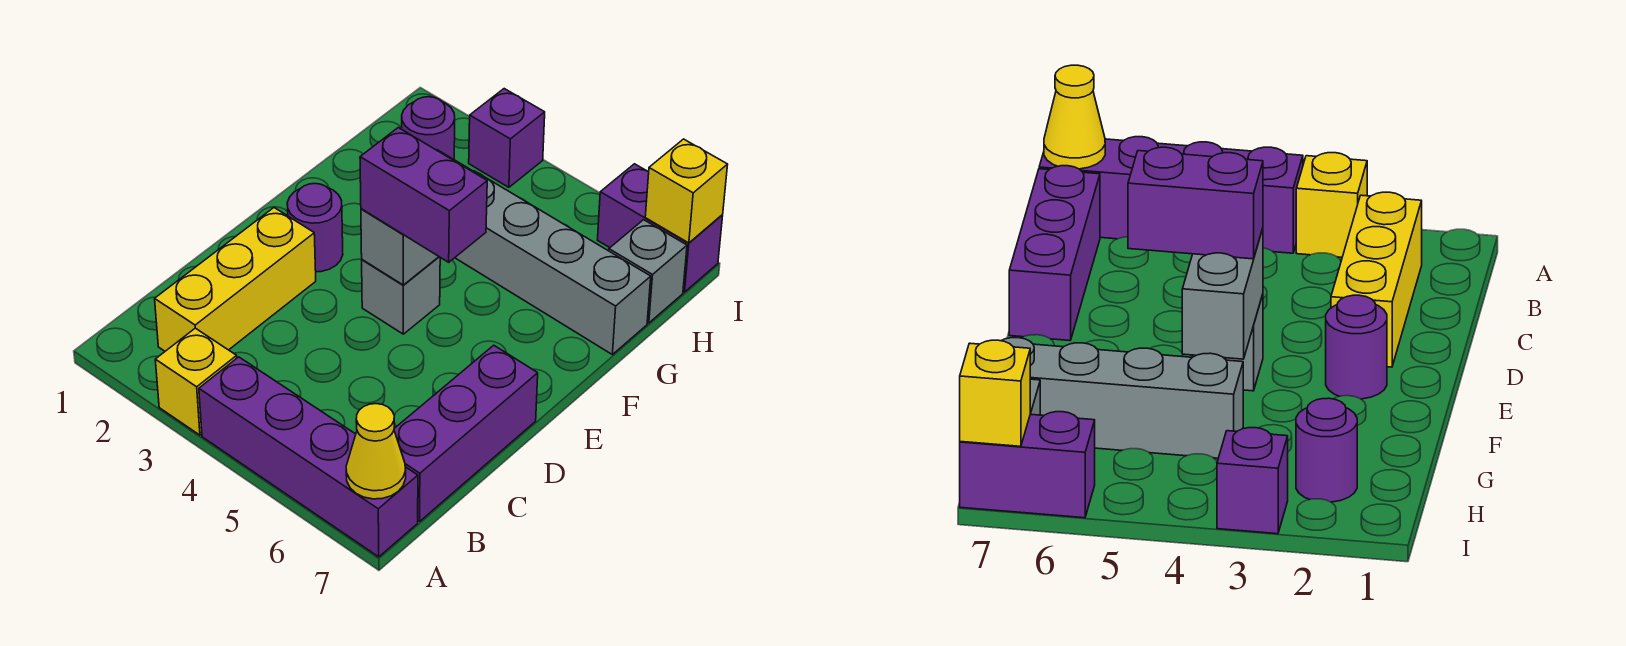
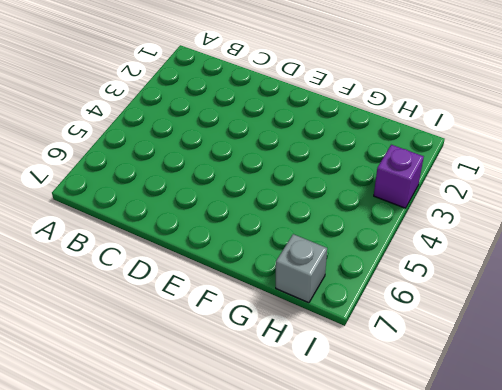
none -> yellow brick A3 level 1
none -> purple brick A4:A7 level 1
none -> yellow brick B2:D2 level 1

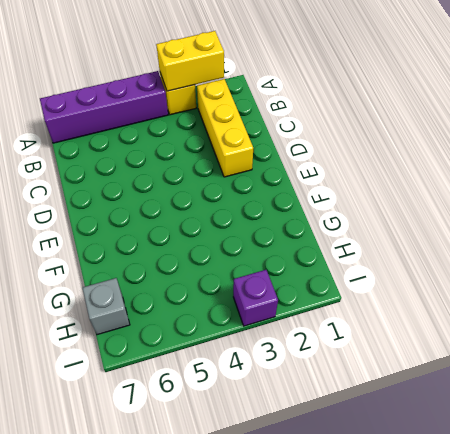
yellow brick A2:A3 level 2 -> none
none -> purple brick B7:D7 level 1
none -> purple round brick E2 level 1
none -> grey brick E4 level 1

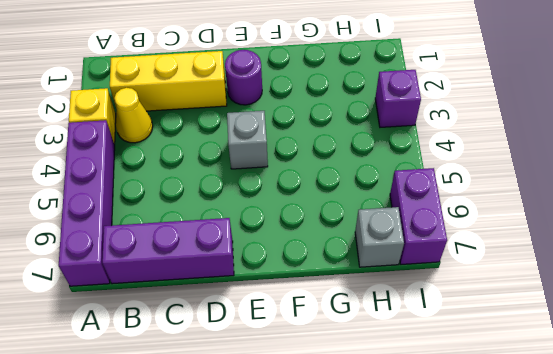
yellow cone B3 level 1 -> yellow cone A7 level 2
none -> grey brick G4:G7 level 1
none -> purple round brick H2 level 1
none -> grey brick E4:F4 level 2

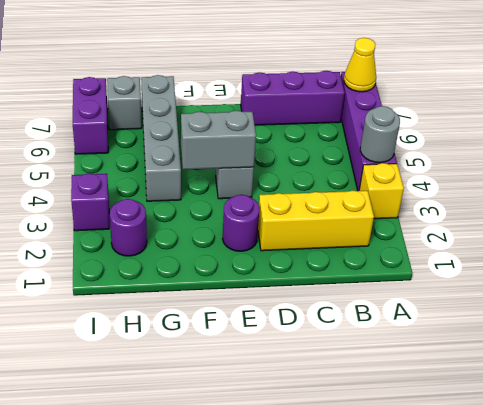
grey round brick A4 level 2 -> none
none -> yellow brick I7 level 2
none -> purple brick E4:E5 level 3

